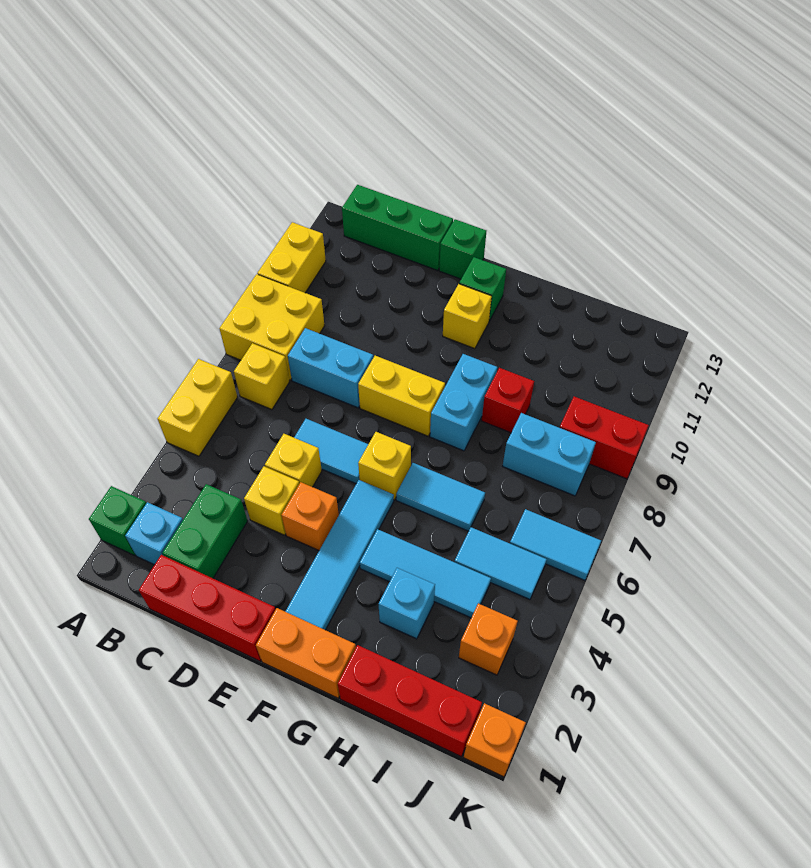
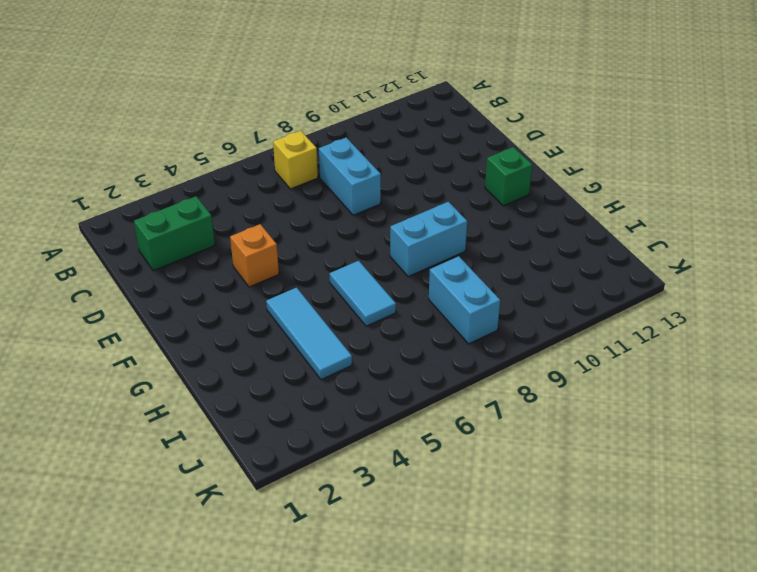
none -> green brick A2 level 1
none -> yellow brick A5:A6 level 1
none -> yellow brick A8:B9 level 1
none -> yellow brick A10:A11 level 1

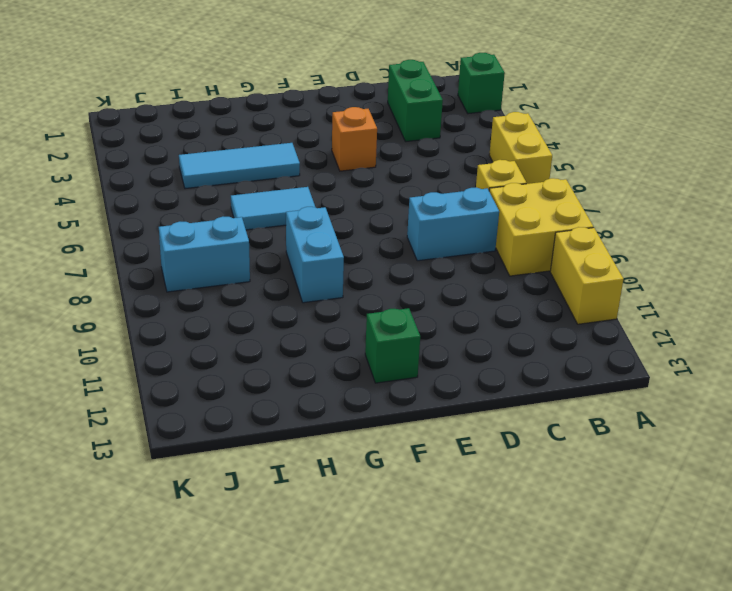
none -> cyan brick B2 level 1
none -> green brick B13:D13 level 1
none -> red brick C1:E1 level 1
none -> yellow brick D4 level 1

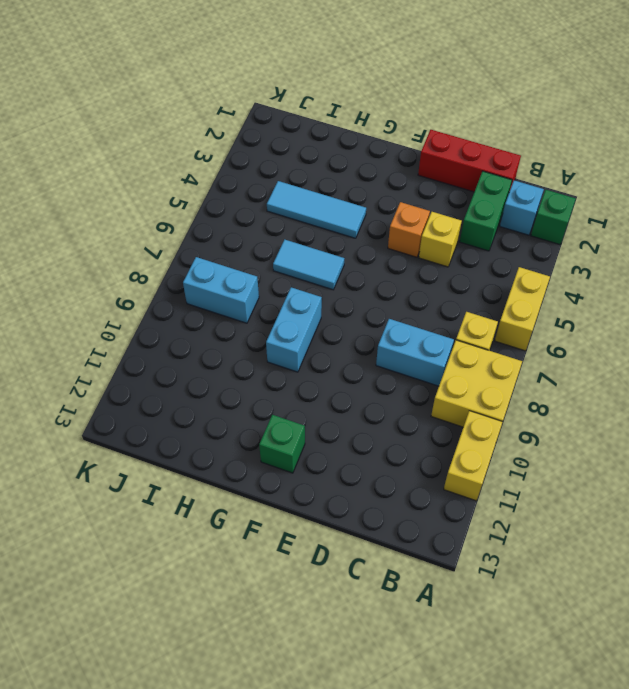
none -> green brick B13:D13 level 1
none -> yellow brick D5 level 1
none -> cyan tile D6:E6 level 1
none -> yellow brick E8:F8 level 1

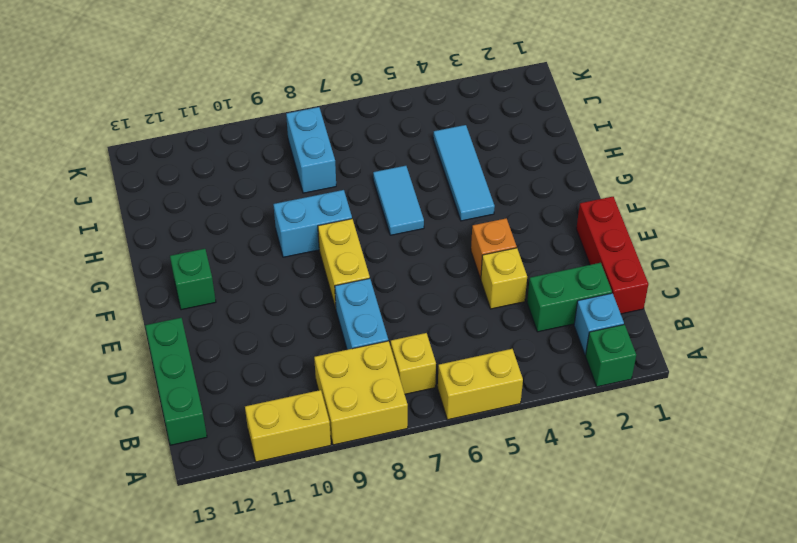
none -> yellow brick D5 level 1
none -> cyan tile D6:E6 level 1
none -> green brick E13 level 1
none -> orange brick F1:G1 level 1

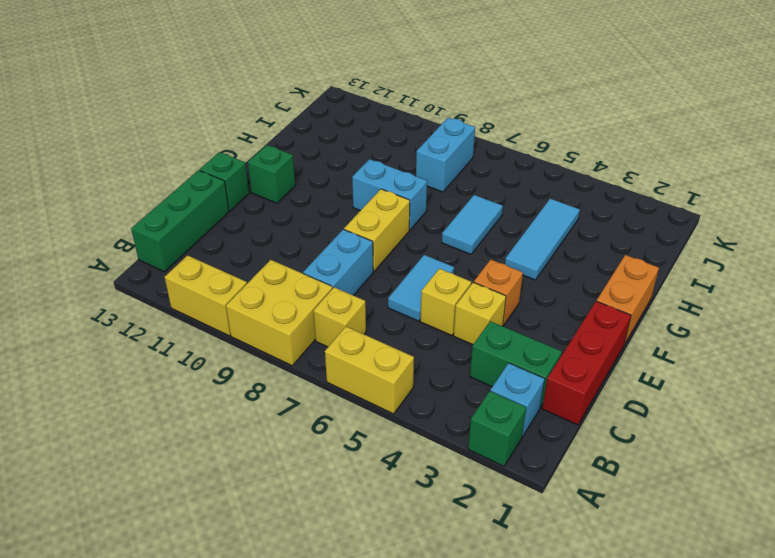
none -> cyan tile F2:F5 level 1
none -> yellow brick F6 level 1
none -> yellow brick F11 level 1
none -> red brick H1:J1 level 1

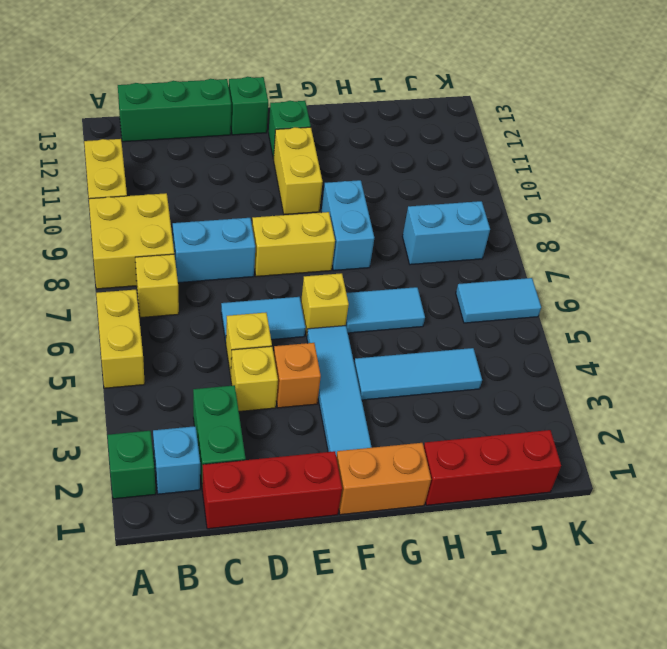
yellow brick F10:F11 level 1 -> yellow brick F11 level 1
none -> cyan brick H3 level 1
none -> red brick H9 level 1
none -> cyan tile I5:J5 level 1
none -> orange brick J3 level 1

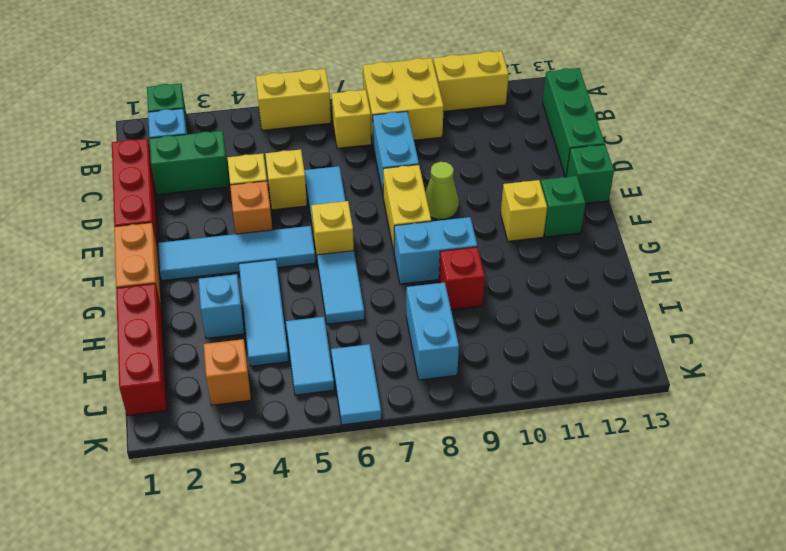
lime cone E9 level 1 -> none
none -> red brick J9:K9 level 1
none -> orange brick K1 level 1

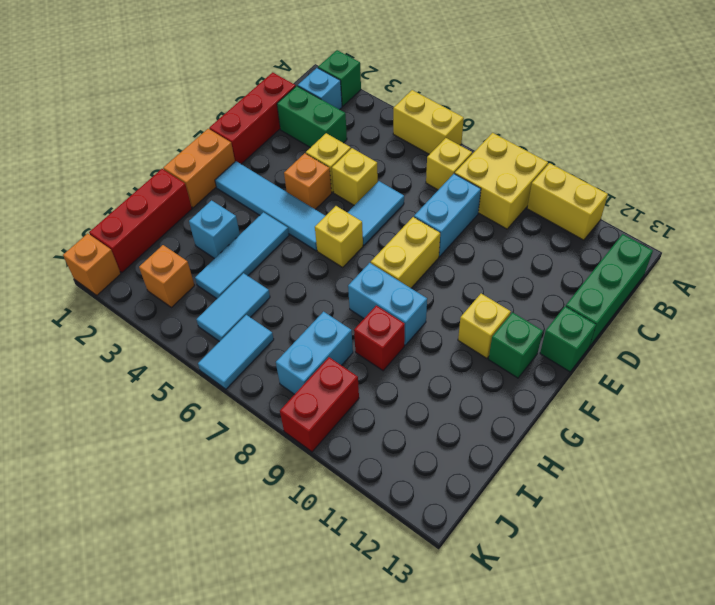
none -> cyan tile G6:H6 level 1

